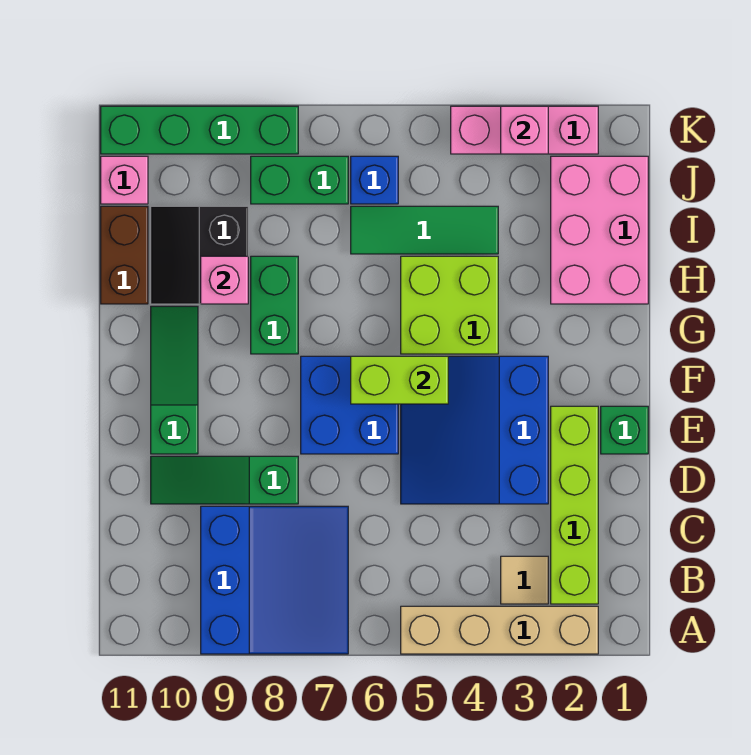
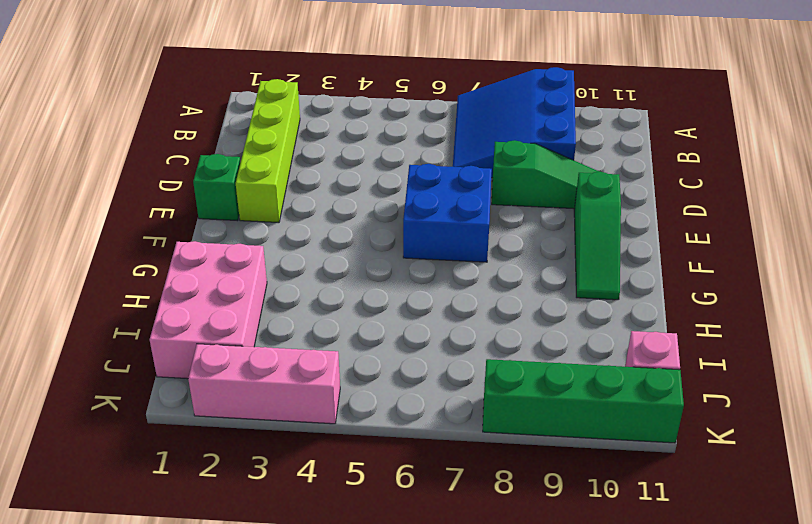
none -> tan brick A2:A5 level 1
none -> tan tile B3 level 1
none -> blue slope D3:F5 level 1 top 3

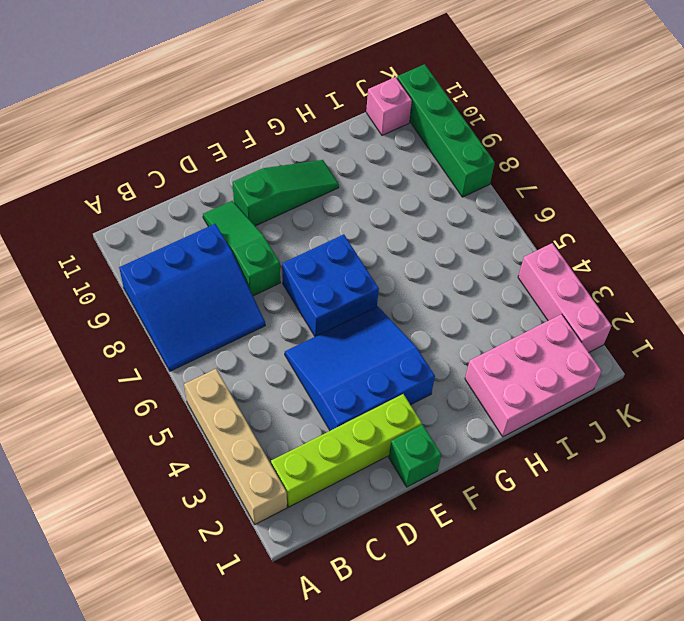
none -> tan tile B3 level 1
none -> lime brick G4:H5 level 1
none -> green brick G8:H8 level 1

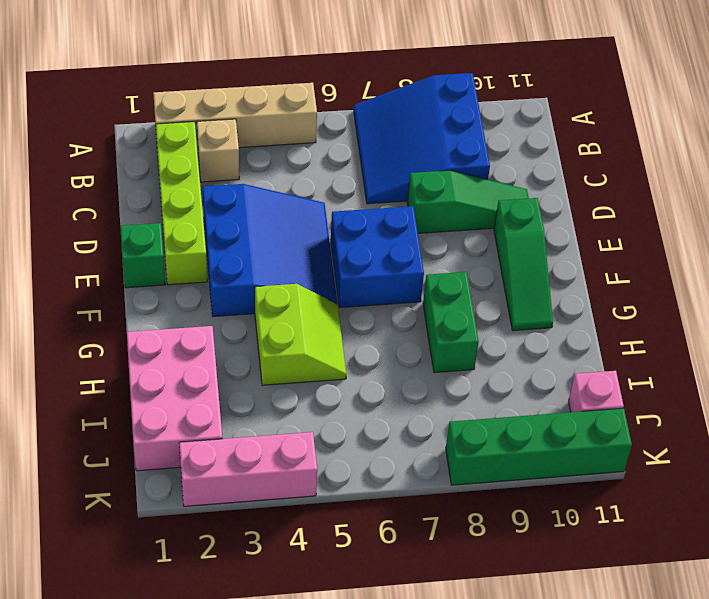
tan brick B3 level 1 -> tan tile B3 level 1
lime slope G4:H5 level 1 top 4 -> lime brick G4:H5 level 1
none -> black slope H9:I10 level 1 top 9
none -> brown brick H11:I11 level 1
none -> green tile I4:I6 level 1

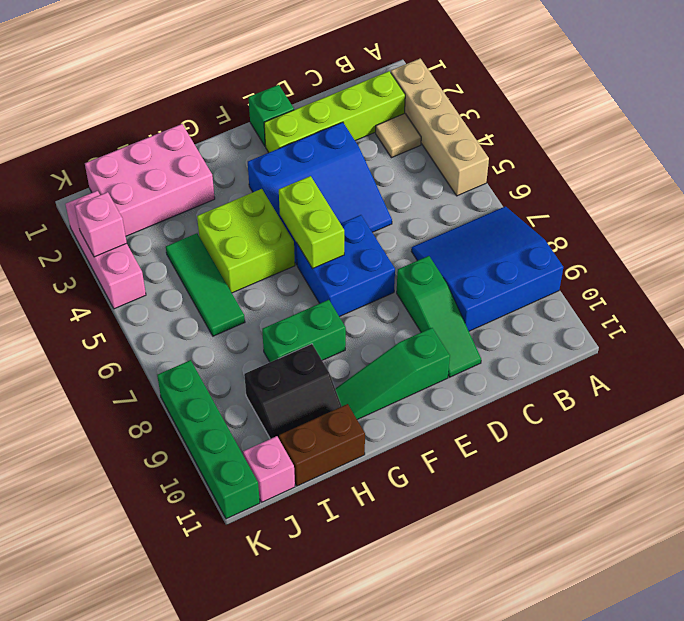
none -> blue brick J6 level 1
none -> green brick J7:J8 level 1
none -> pink brick H9 level 2

